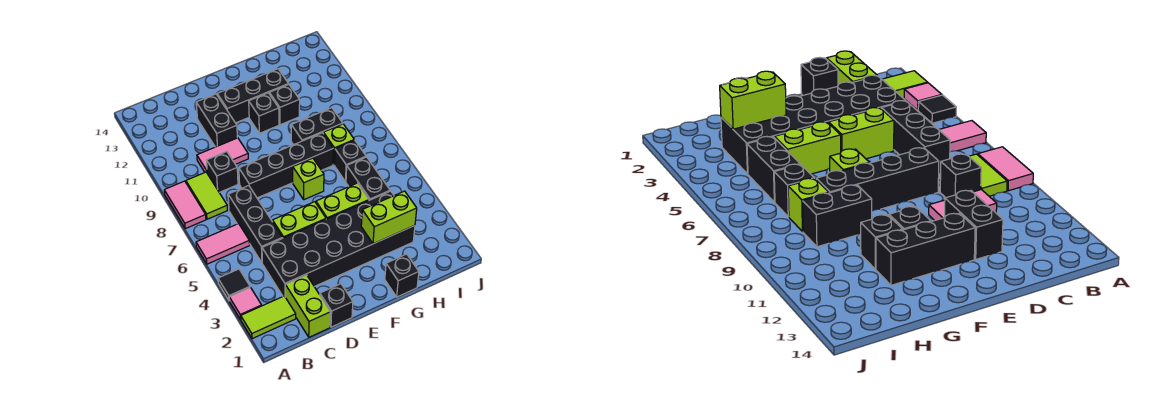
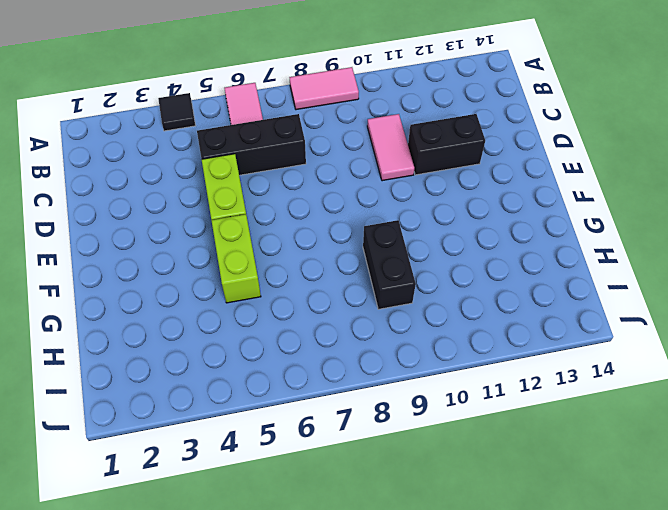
none -> lime tile A2:B2 level 1
none -> pink tile A3 level 1
none -> lime tile B8:B9 level 1

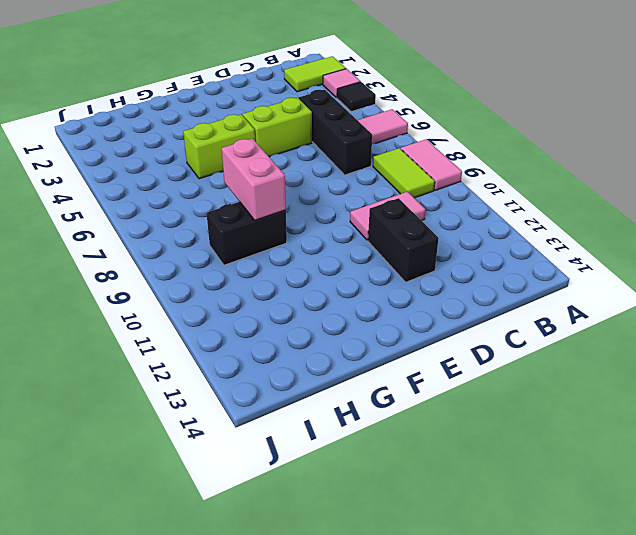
pink brick G8:G9 level 2 -> none
none -> lime brick C1:C2 level 1
none -> black brick C3:H4 level 1
none -> black brick C9 level 1

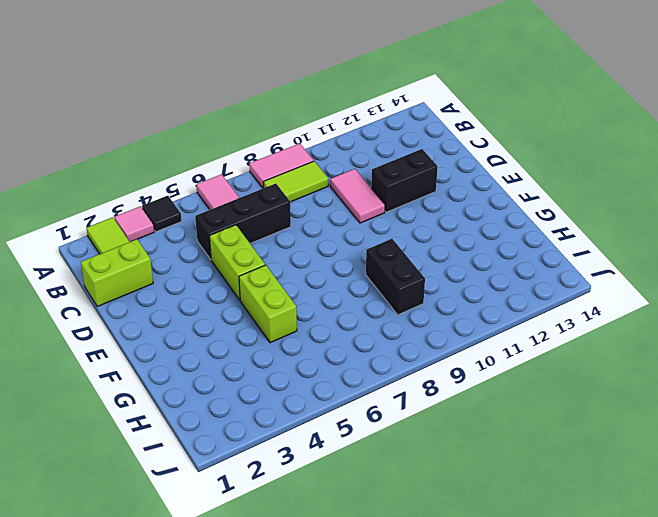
none -> black brick C3:H4 level 1
none -> black brick C9 level 1
none -> black brick D1 level 1

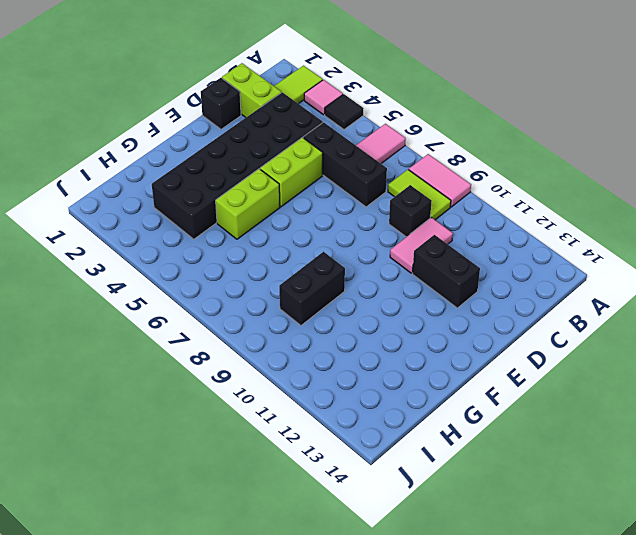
none -> black brick D8:G8 level 1
none -> black brick E12:G12 level 1
none -> lime brick F7 level 1

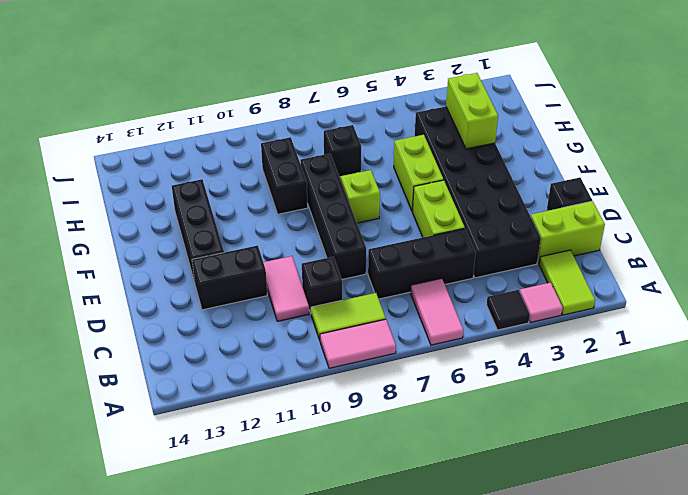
none -> black brick F11 level 1
none -> black brick G1 level 1
none -> black brick G11 level 1

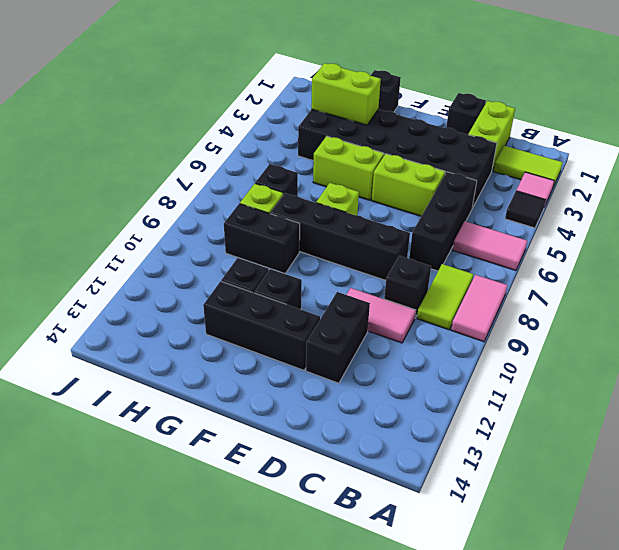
none -> black brick H5:H6 level 1

